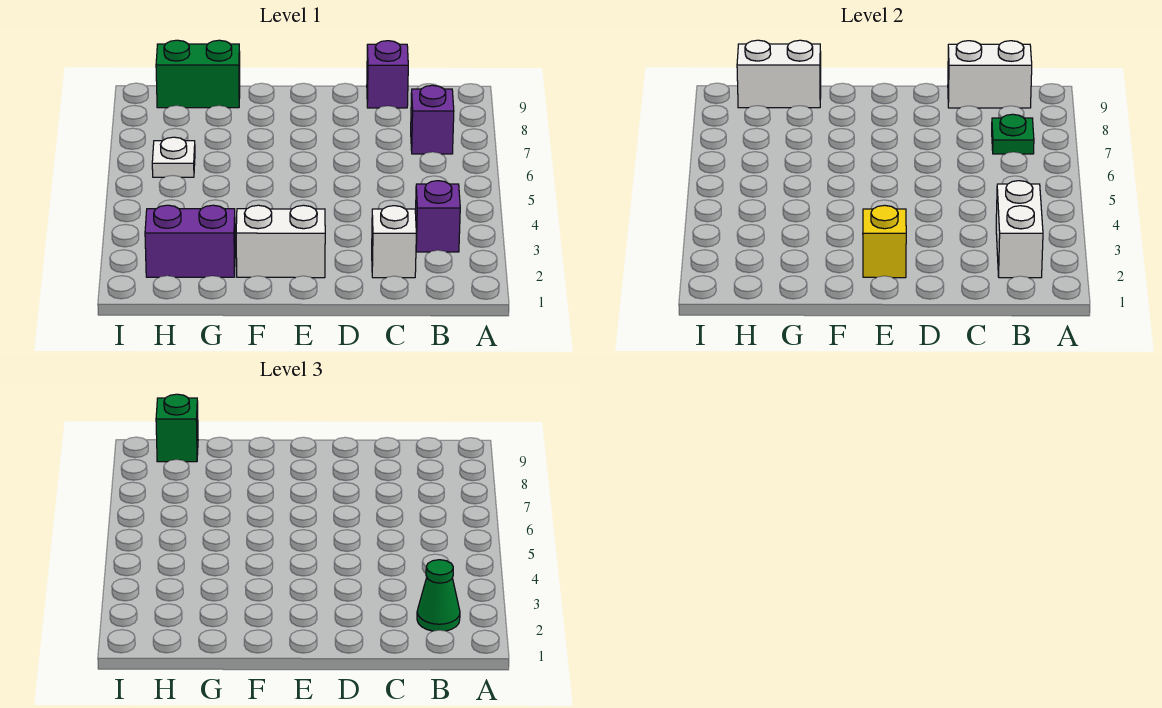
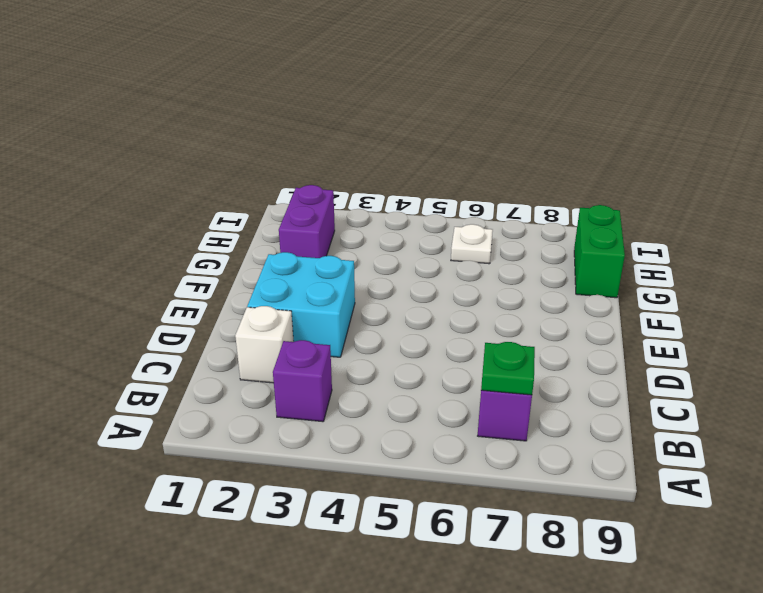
cyan brick D2:E3 level 1 -> white brick E2:F2 level 1
none -> purple brick C9 level 1
none -> white brick B2:B3 level 2
none -> white brick B9:C9 level 2

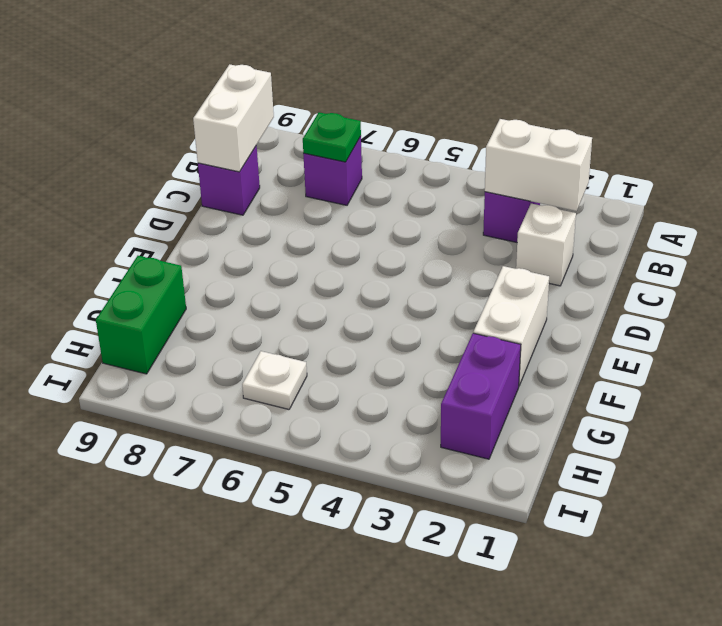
none -> yellow brick E2 level 2
none -> white brick G9:H9 level 2
none -> green cone B2 level 3

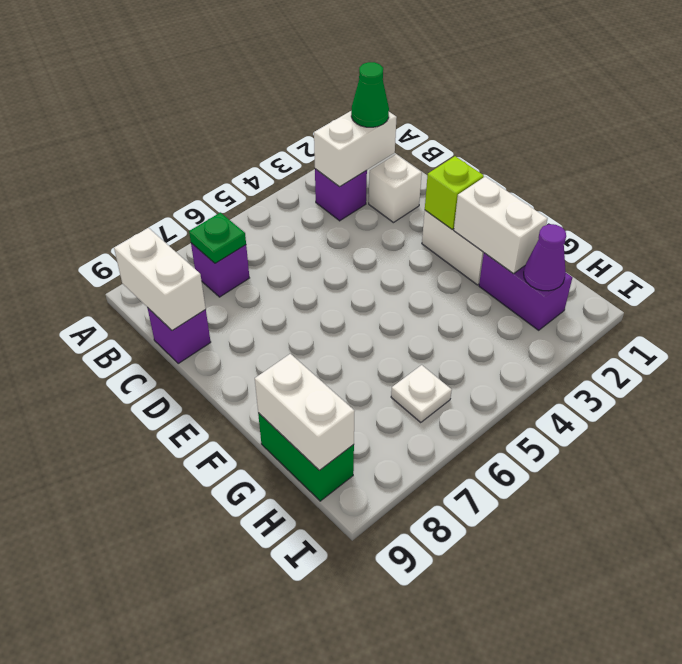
lime brick E2 level 2 -> yellow brick E2 level 2
white brick F2:G2 level 2 -> none
purple cone H2 level 2 -> none
none -> green brick H9 level 3

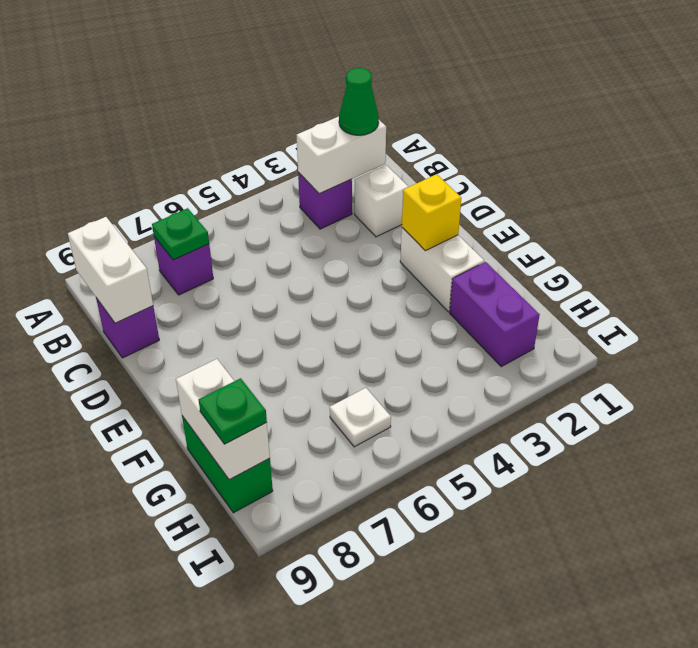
green plate H9 level 3 -> green brick H9 level 3

